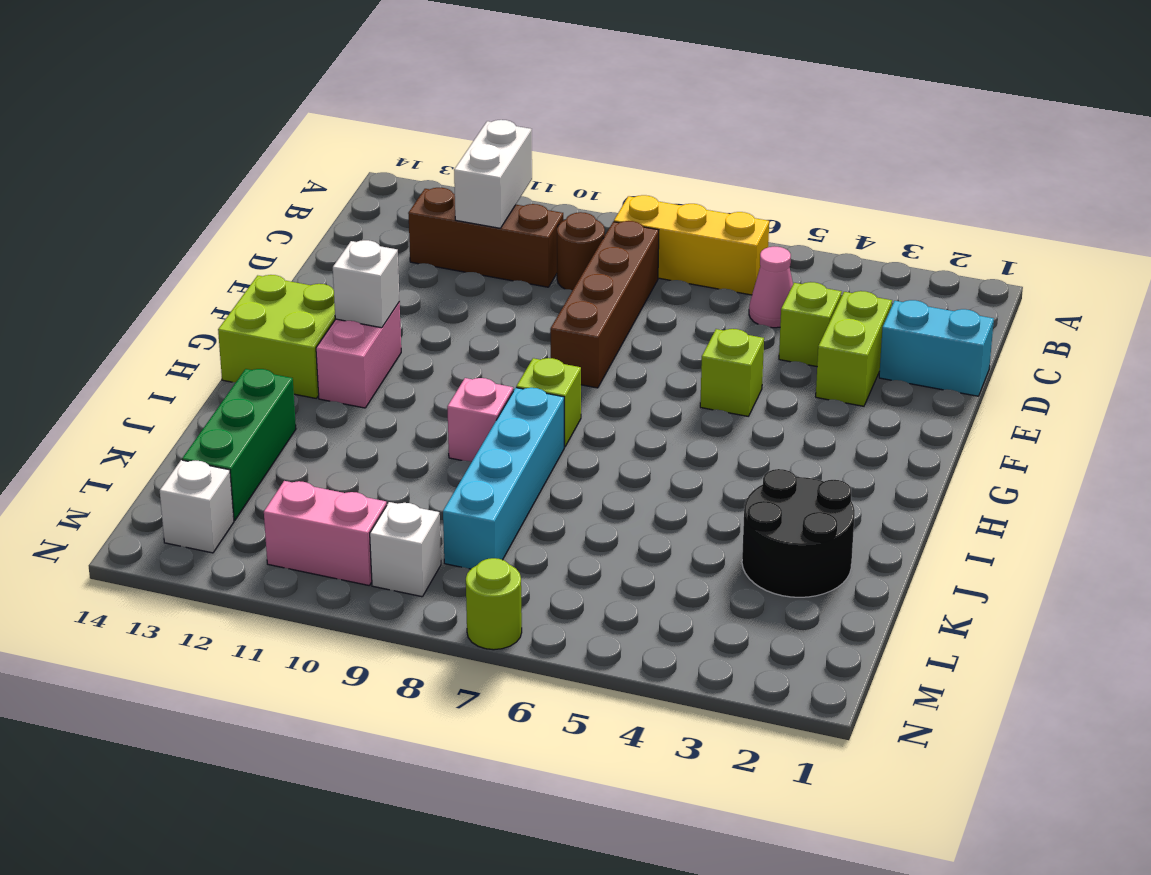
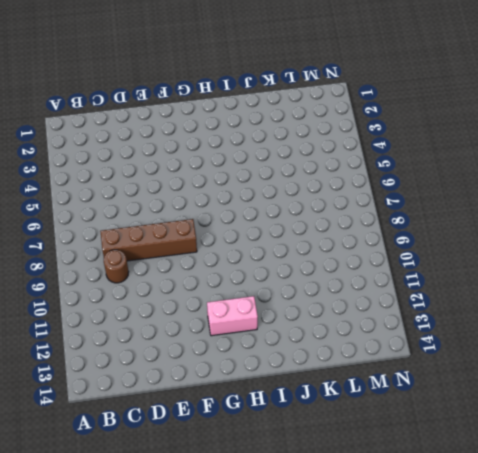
none -> yellow brick B6:B8 level 1
none -> pink cone C5 level 1
none -> brown brick C10:C12 level 1

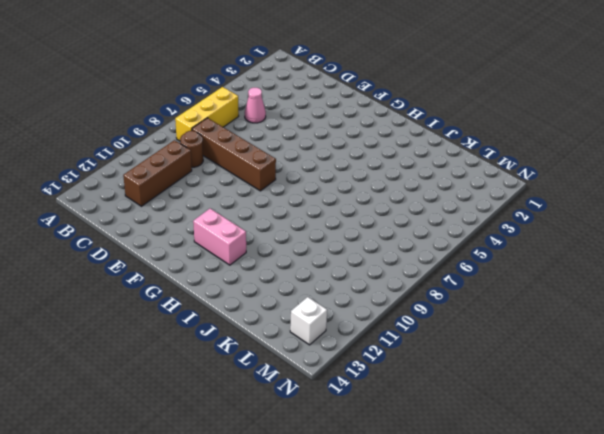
none -> cyan brick D1:D2 level 1
none -> lime brick D3:E3 level 1
none -> lime brick D4 level 1

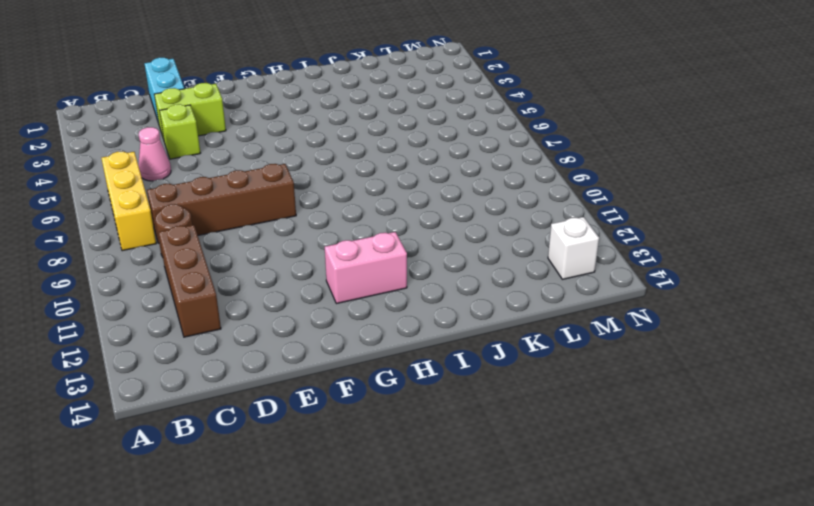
none -> lime brick F5 level 1
none -> lime brick G13:H14 level 1
none -> lime brick H8 level 1

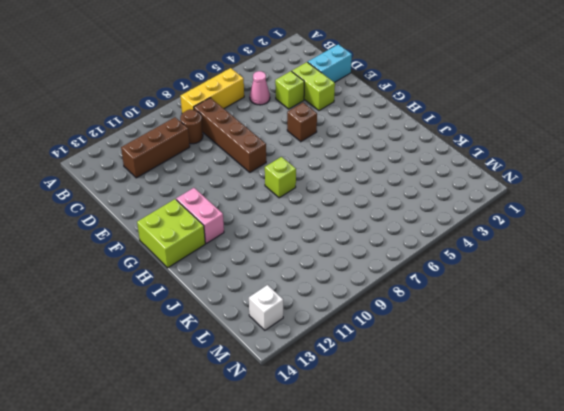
brown brick F5 level 1 -> lime brick F5 level 1
none -> cyan brick I8:L8 level 1
none -> pink brick I9 level 1
none -> black round brick J2:K3 level 1

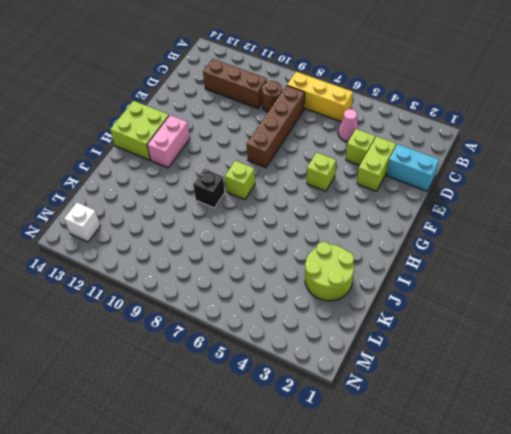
black brick I9 level 1 -> pink brick I9 level 1
lime round brick J2:K3 level 1 -> black round brick J2:K3 level 1
none -> cyan brick I8:L8 level 1
none -> green brick J13:L13 level 1
none -> white brick M9 level 1

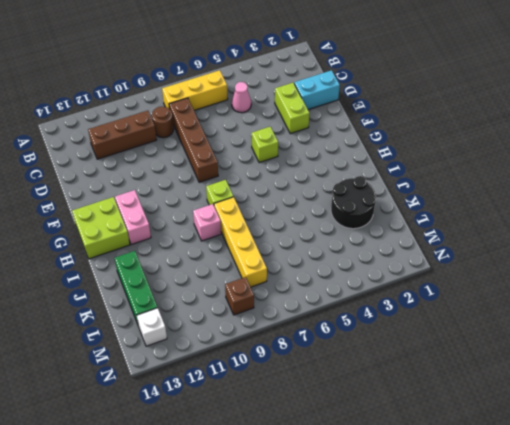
yellow brick I8:L8 level 1 -> cyan brick I8:L8 level 1
brown brick M9 level 1 -> white brick M9 level 1
none -> lime brick D4 level 1
none -> pink brick M10:M11 level 1
none -> lime round brick N7 level 1

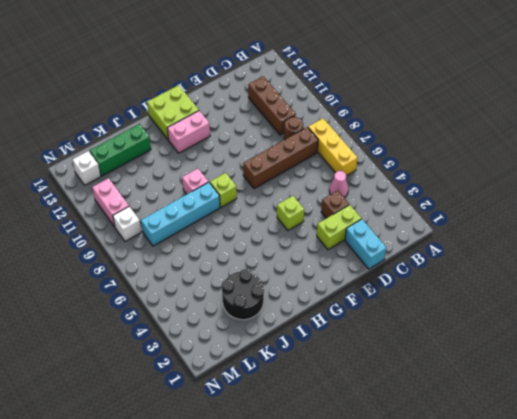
brown brick D4 level 1 -> lime brick D4 level 1
none -> lime round brick N7 level 1
none -> white brick B11:C11 level 2
none -> white brick G12 level 2

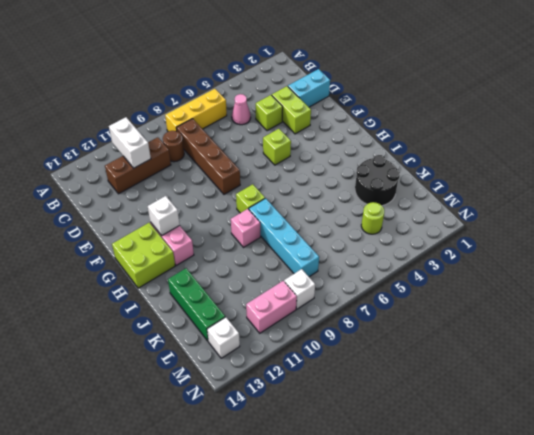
lime round brick L4 level 1 -> lime round brick N7 level 1

